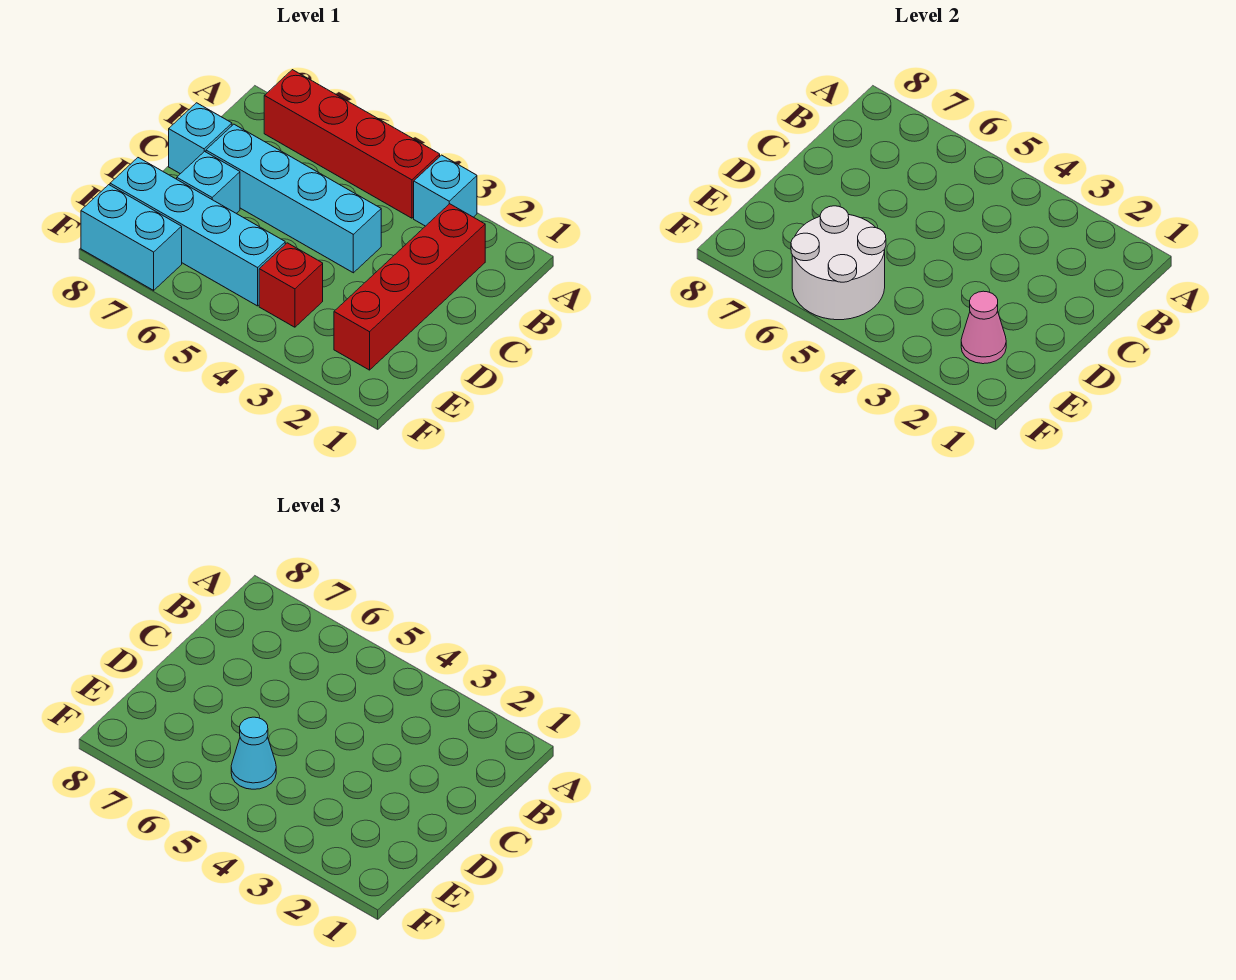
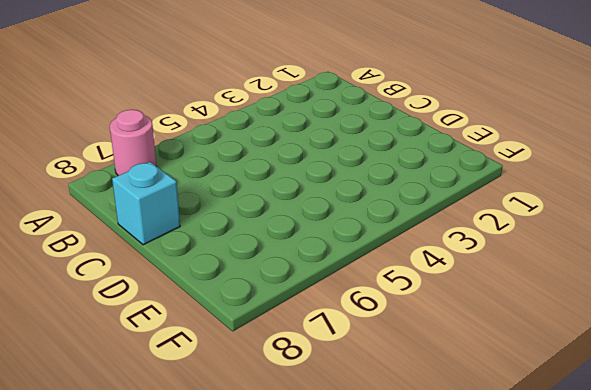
pink round brick A7 level 1 -> red brick A4:A7 level 1
none -> cyan brick A3 level 1
none -> red brick B2:E2 level 1
none -> cyan brick C4:C7 level 1

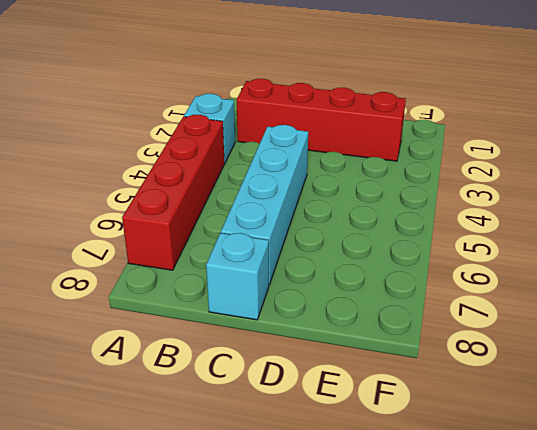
none -> cyan brick D7 level 1
none -> red brick E4 level 1
none -> cyan brick E5:E8 level 1

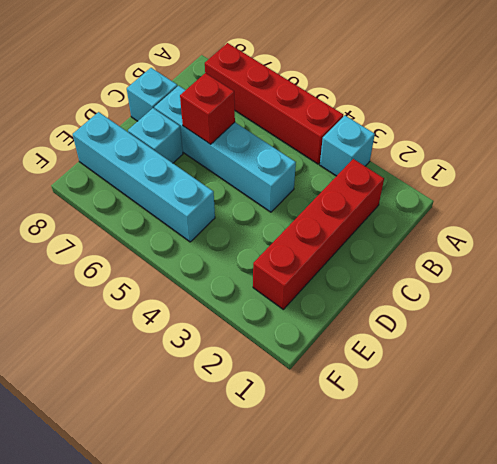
red brick C6 level 2 -> red brick E4 level 1
none -> cyan brick F7:F8 level 1
none -> pink cone E2 level 2
none -> white round brick E5:F6 level 2

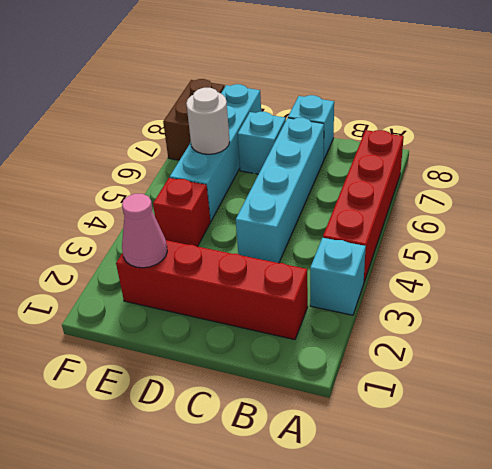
white round brick E6 level 2 -> white round brick E5:F6 level 2
brown brick F7:F8 level 1 -> cyan brick F7:F8 level 1
none -> cyan cone E5 level 3

